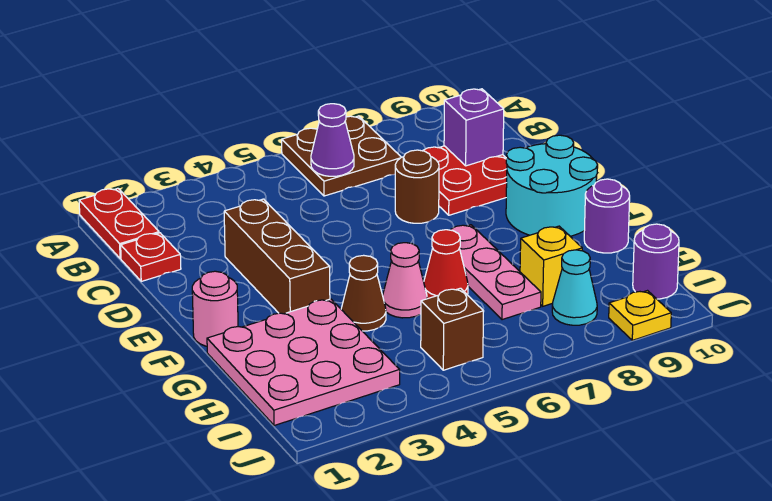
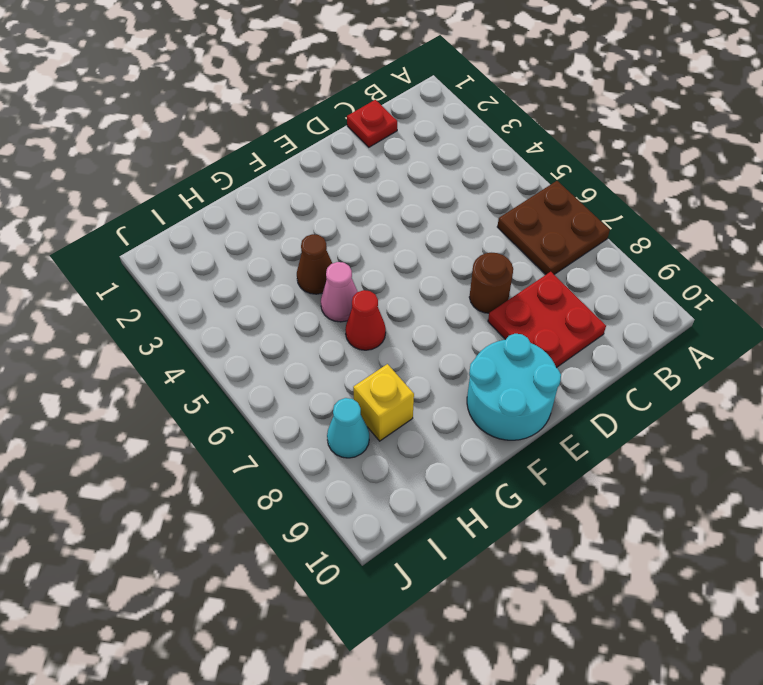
none -> red plate A1:B1 level 1
none -> brown brick D3:F3 level 1
none -> pink round brick F1 level 1

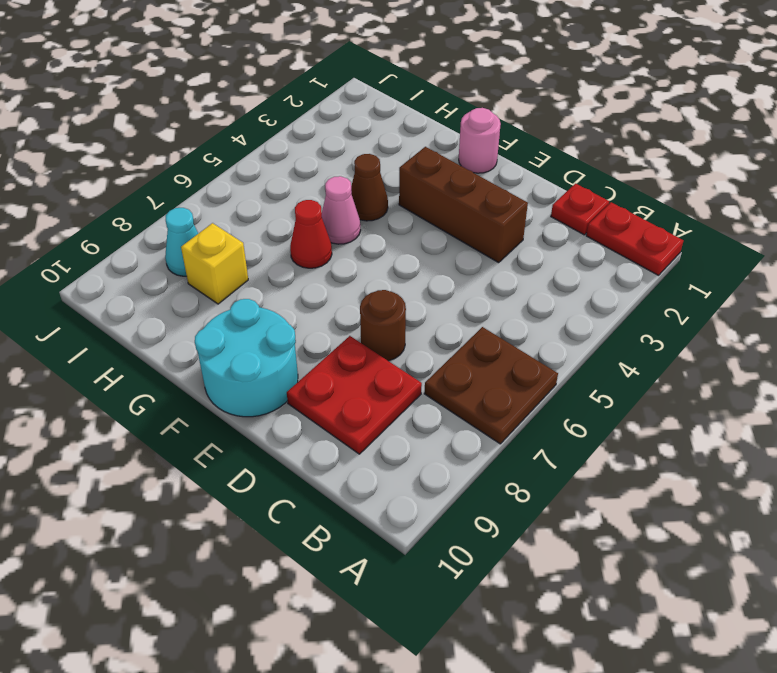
none -> pink plate F7:H7 level 1
none -> pink plate G1:I3 level 1
none -> purple round brick G10 level 1

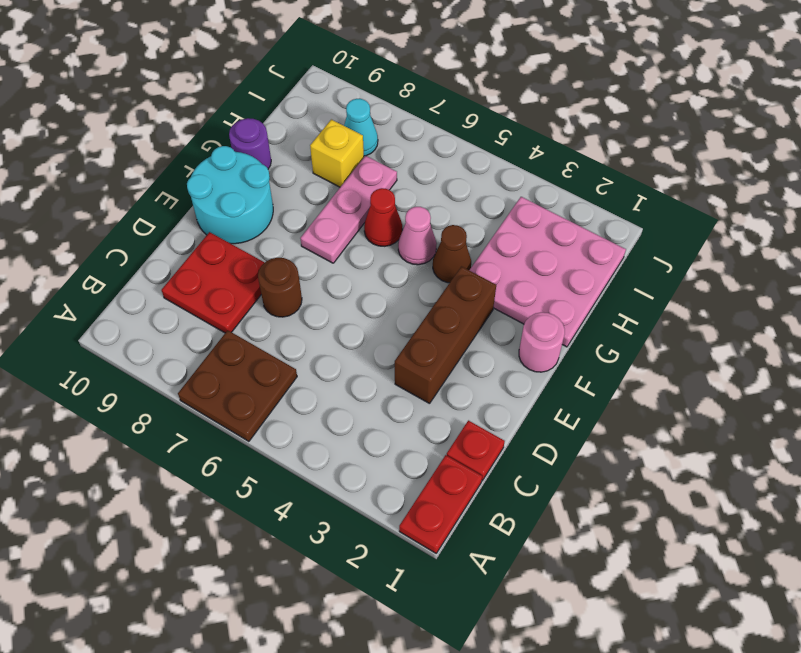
none -> brown brick I5 level 1
none -> purple round brick I10 level 1
none -> yellow plate J9 level 1

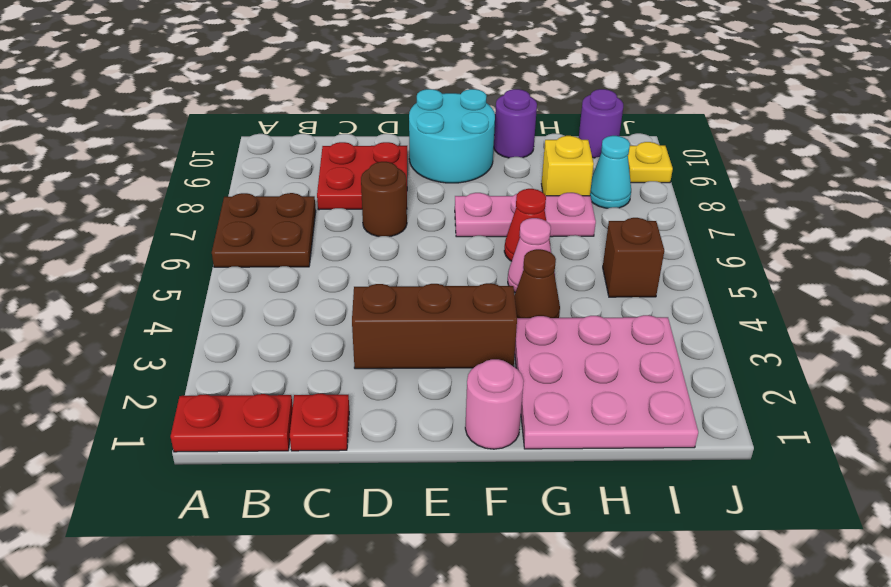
none -> purple cone B6 level 2
none -> purple brick C9 level 2

